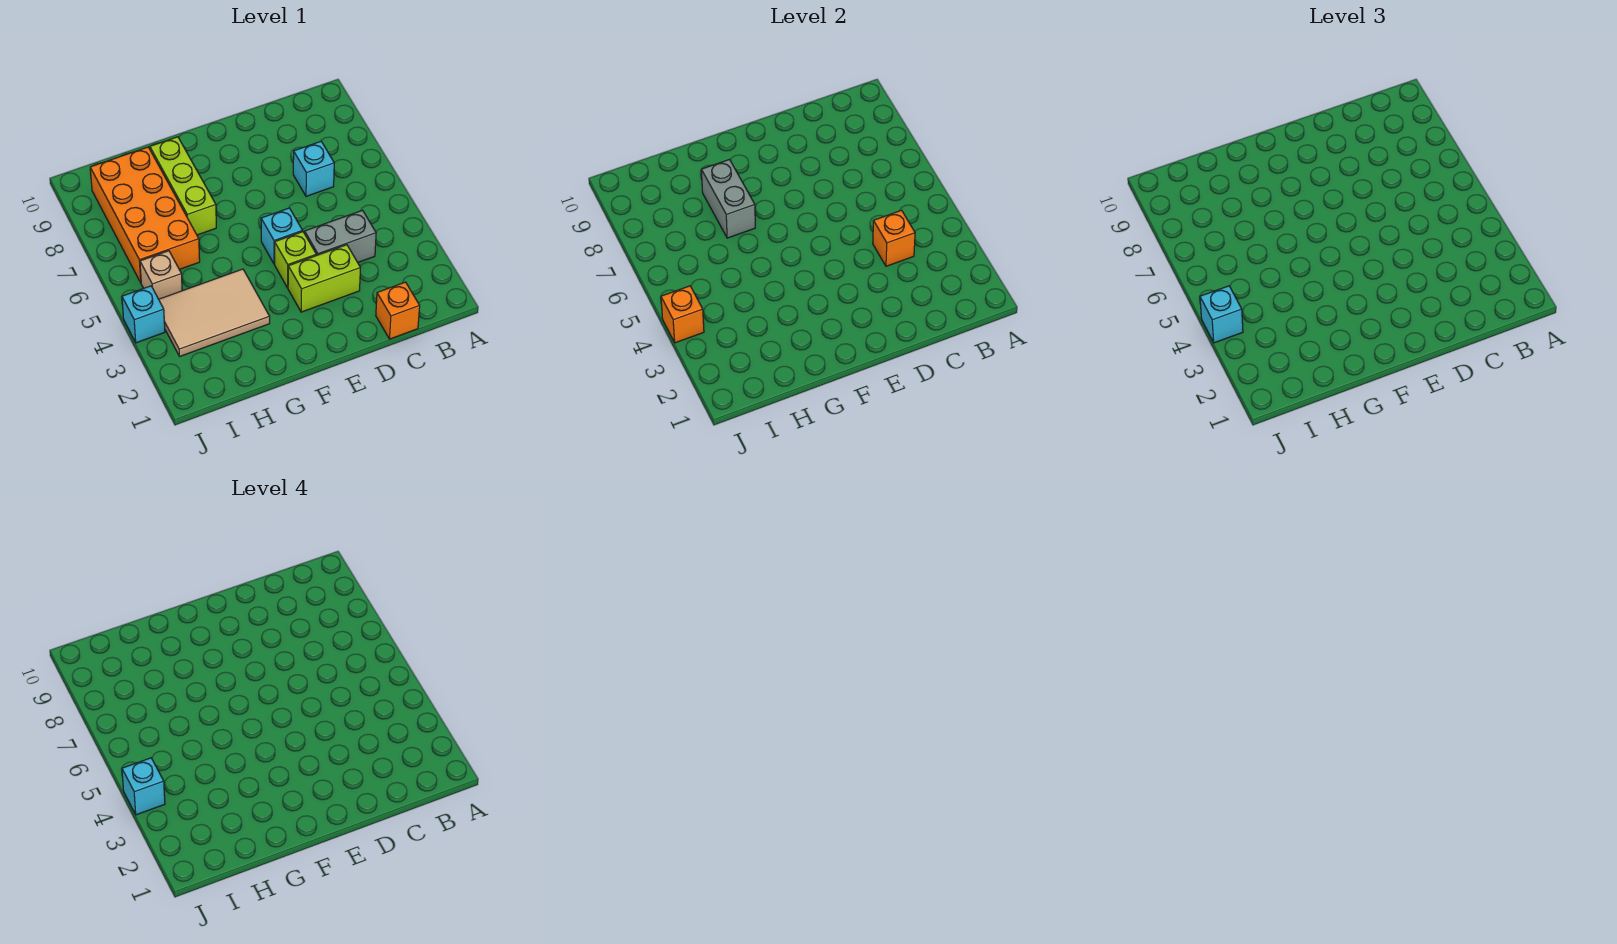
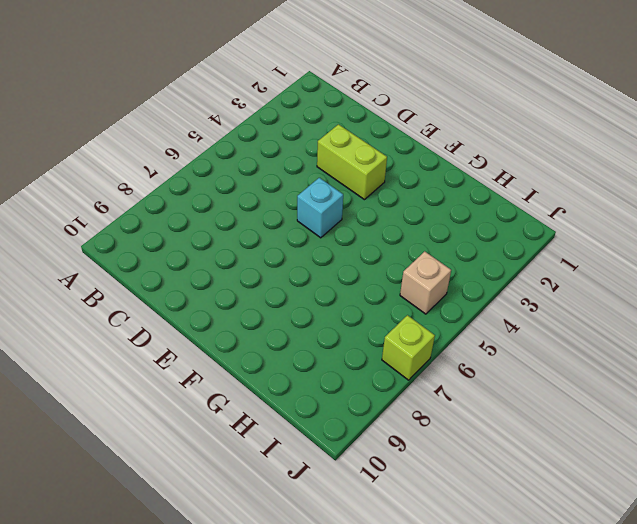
lime brick J7 level 1 -> lime brick E4 level 1
none -> orange brick C1 level 1
none -> grey brick C4:D4 level 1
none -> cyan brick C7 level 1

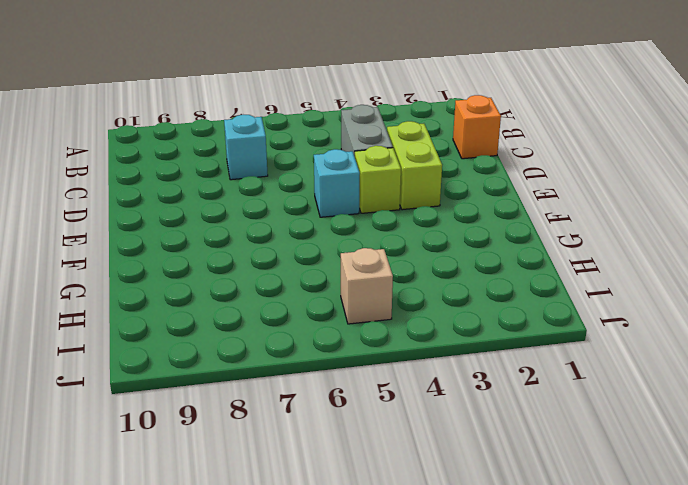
none -> tan tile G3:I4 level 1
none -> lime brick G7:G9 level 1
none -> orange brick H6:I9 level 1

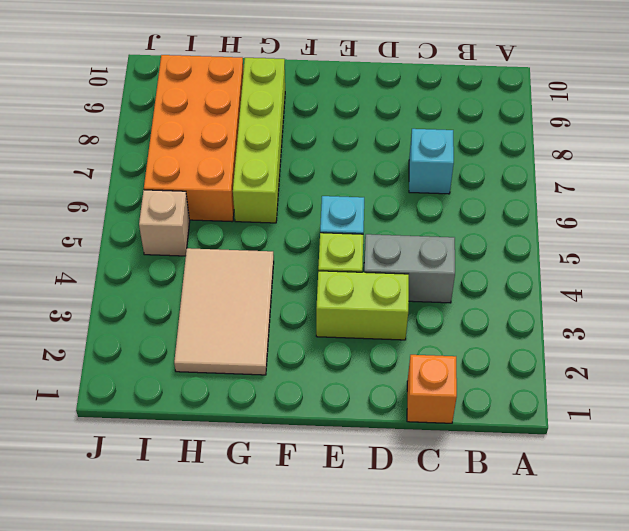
tan tile G2:H4 level 1 -> tan tile G3:I4 level 1
lime brick G6:G9 level 1 -> lime brick G7:G9 level 1
none -> cyan brick J4 level 1
none -> orange brick C4 level 2
none -> grey brick G7:G8 level 2

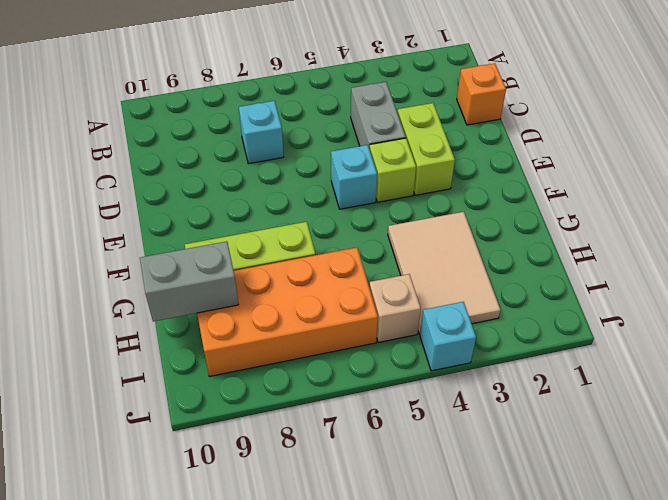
grey brick H9:H10 level 2 -> grey brick G7:G8 level 2
none -> orange brick C4 level 2
none -> orange brick J4 level 2
none -> cyan brick J4 level 3

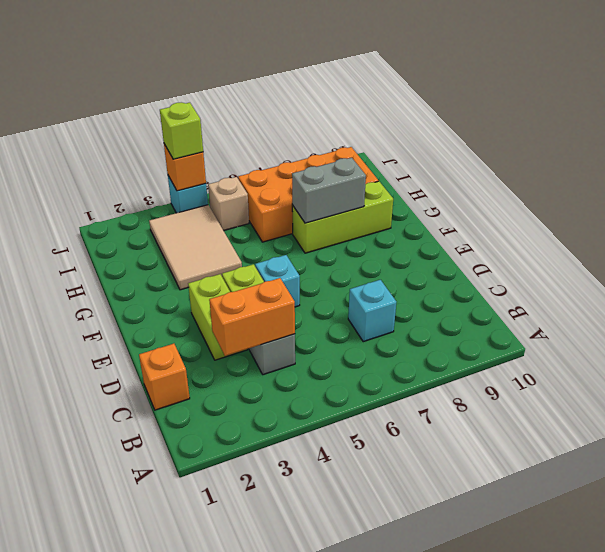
orange brick C3:C4 level 2 -> orange brick C4 level 2
lime brick J4 level 3 -> cyan brick J4 level 3
none -> cyan brick J4 level 4

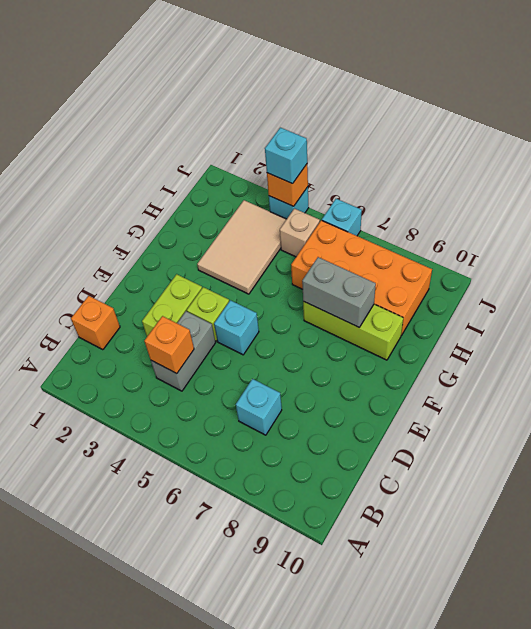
cyan brick J6 level 1 -> cyan brick J4 level 4

